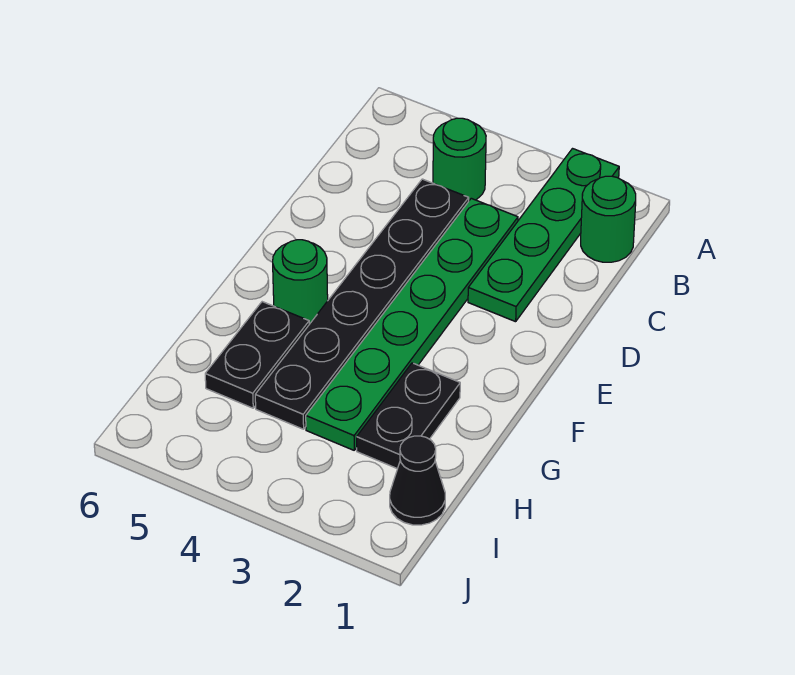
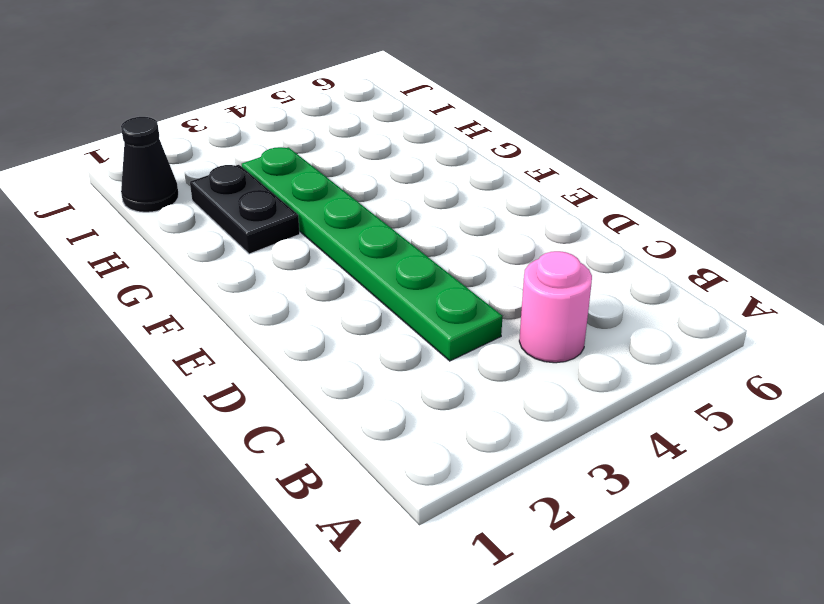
pink round brick B4 level 1 -> green round brick B4 level 1
none -> green plate A2:D2 level 1
none -> green round brick B1 level 1

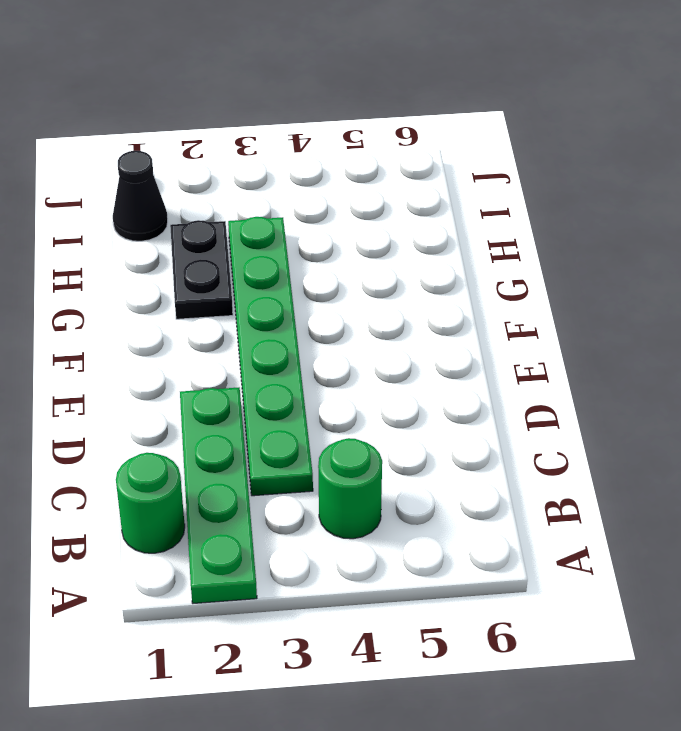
none -> black plate C4:H4 level 1
none -> green round brick F5 level 1

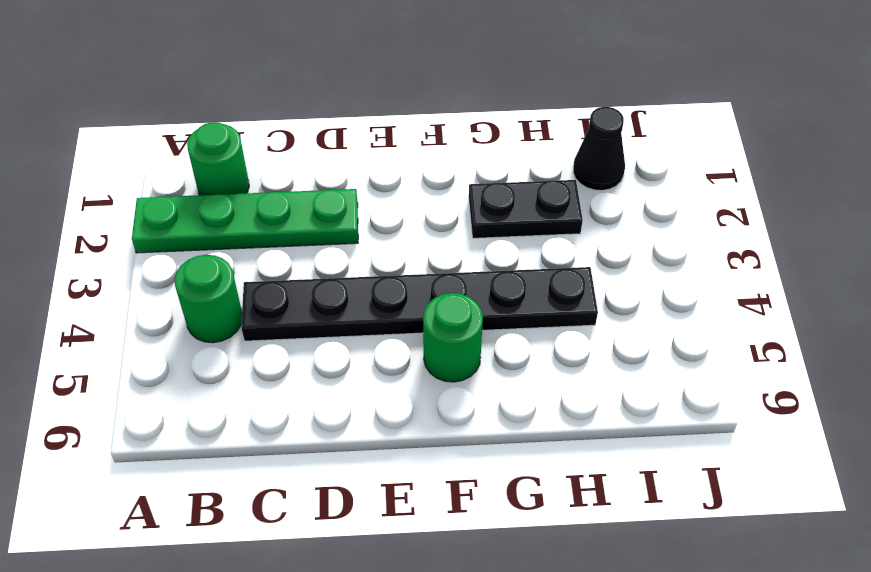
none -> green plate C3:H3 level 1
none -> black plate G5:H5 level 1

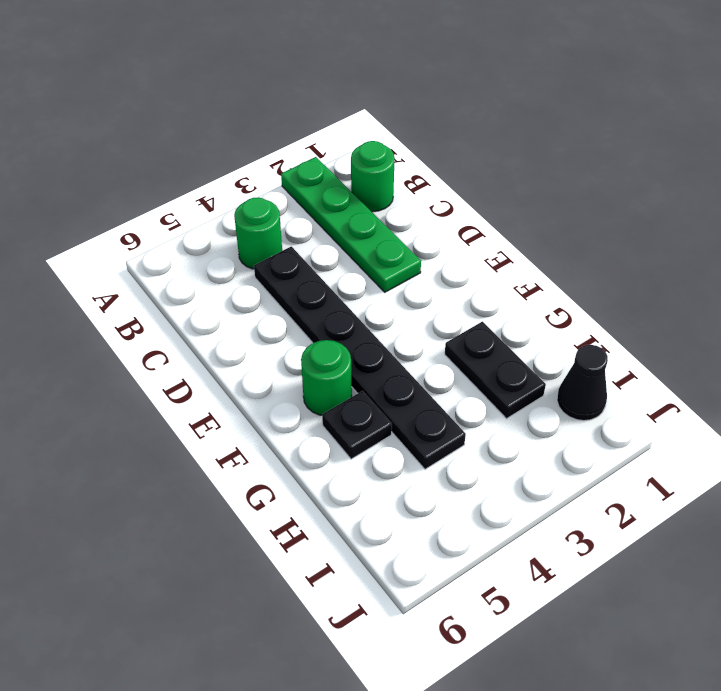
black plate G5 level 1 -> black plate G5:H5 level 1
none -> green plate C3:H3 level 1

